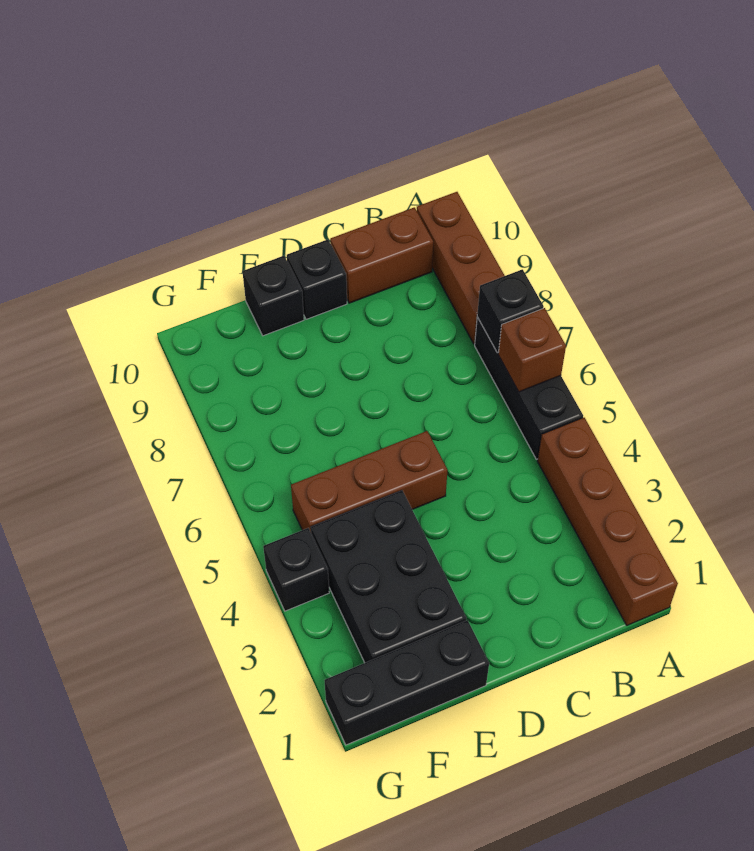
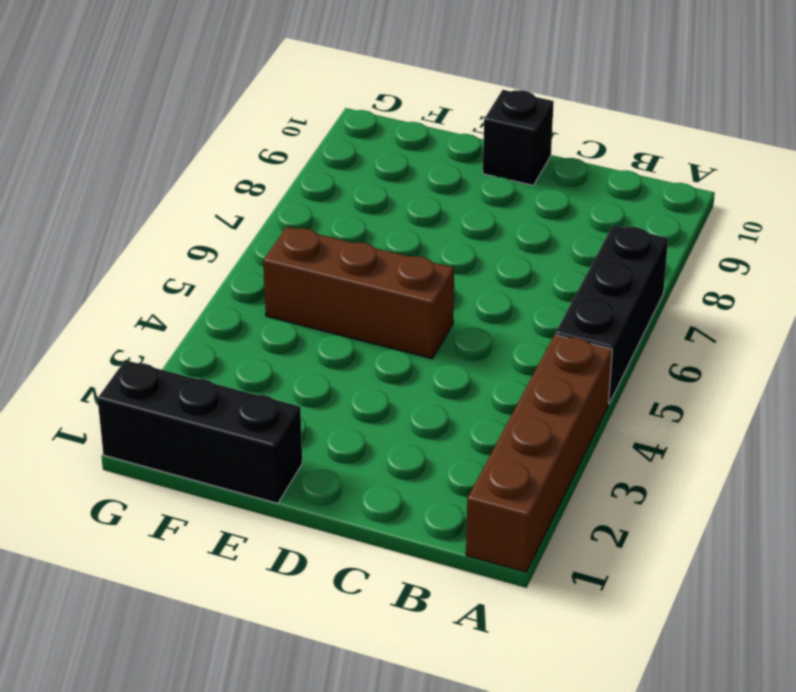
none -> brown brick A8:A10 level 1
none -> brown brick B10:C10 level 1
none -> black brick E2:F4 level 1

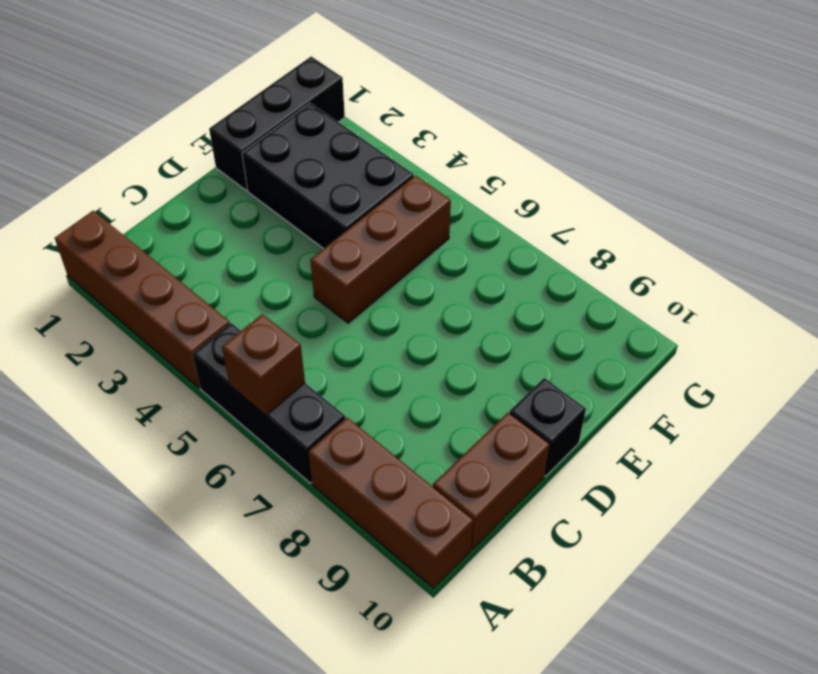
none -> black brick E10 level 1
none -> black brick G4 level 1
none -> black brick A7 level 2

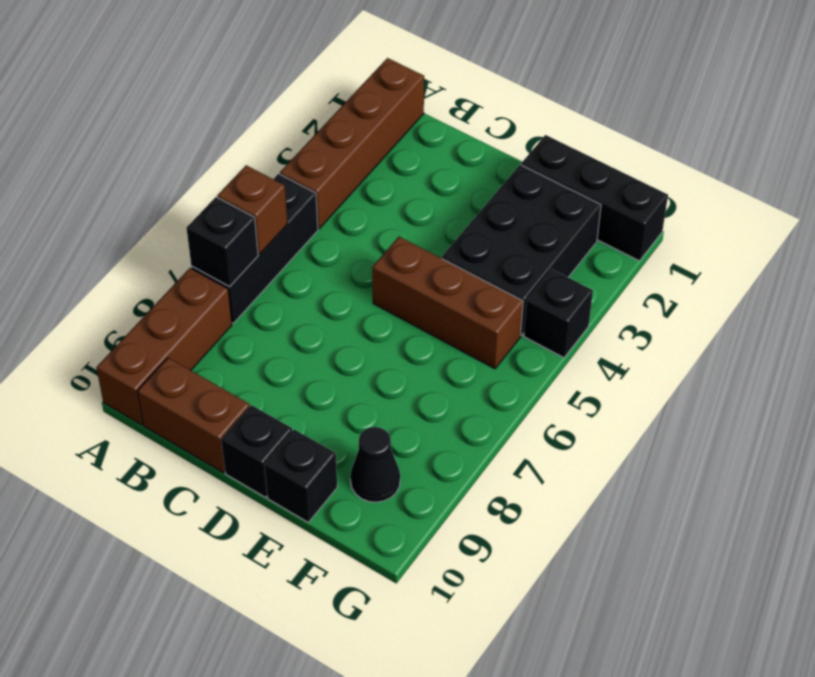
black cone F9 level 1 -> none

